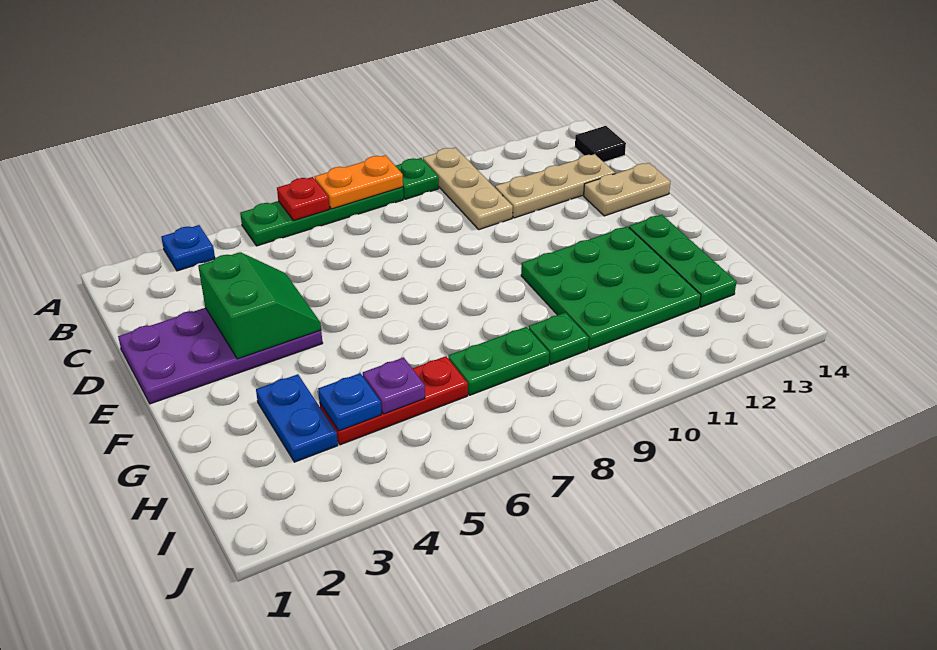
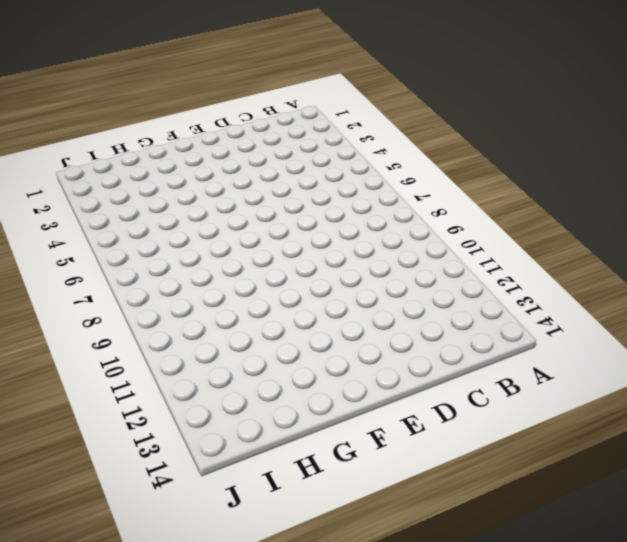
none -> blue plate A3 level 1
none -> green plate A5:A8 level 1
none -> green plate A9 level 1

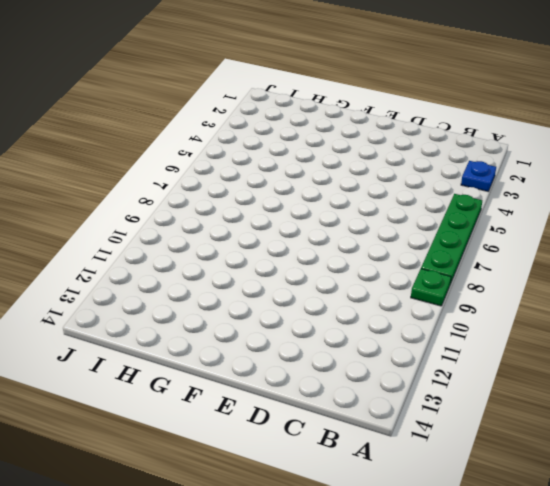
none -> tan plate A10:C10 level 1
none -> black tile B14 level 1
none -> tan plate C11:C13 level 1

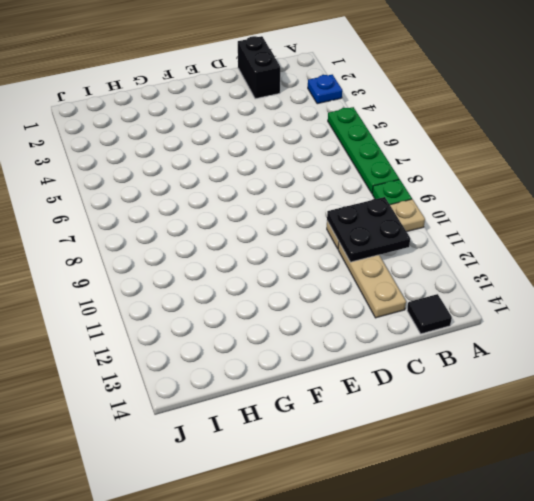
black plate B10:C11 level 2 -> none
black brick C1:C2 level 1 -> none
none -> purple plate D1:E4 level 1
none -> tan plate D13:D14 level 1
none -> green plate F10:H12 level 1

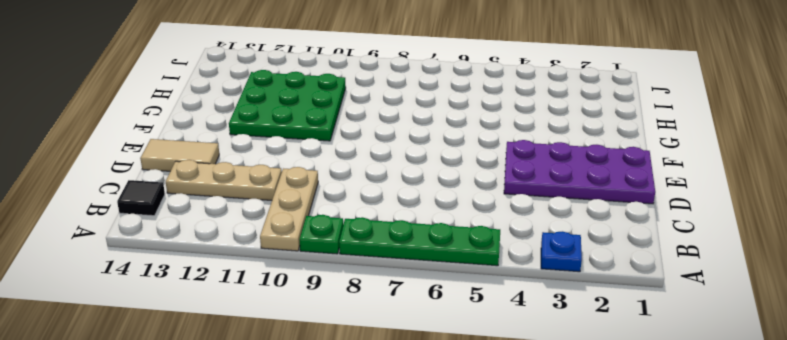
tan tile D13:D14 level 1 -> tan plate D13:D14 level 1
none -> green plate F13:H13 level 1
none -> blue plate G3:H3 level 1
none -> red plate H4:H6 level 1

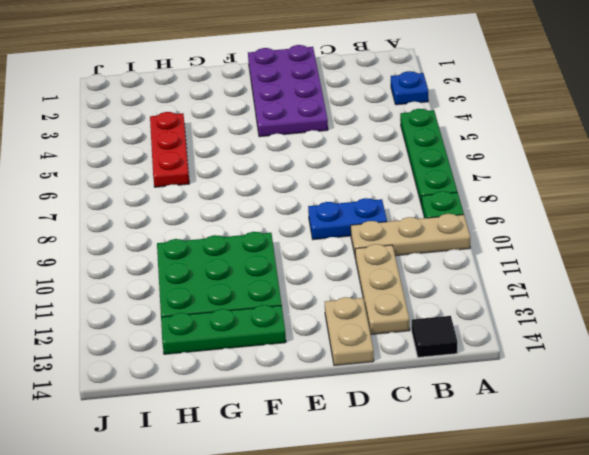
blue plate C9:D9 level 1 -> blue plate G3:H3 level 1
none -> green plate H7:H8 level 1
none -> green plate H9 level 1
none -> red plate A6 level 2

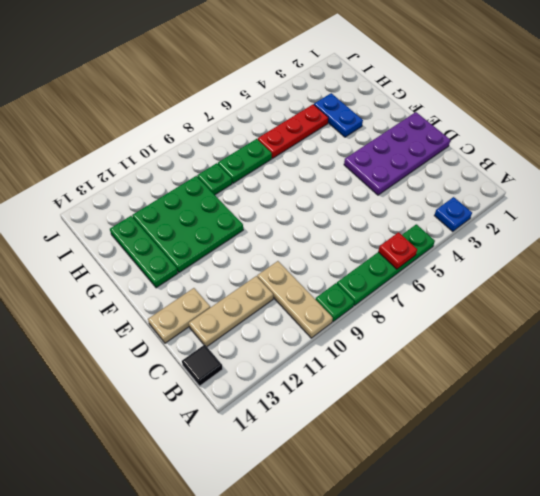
none -> orange plate A7:A8 level 2
none -> green slope D3:E4 level 2 top 3
none -> blue plate H4 level 2

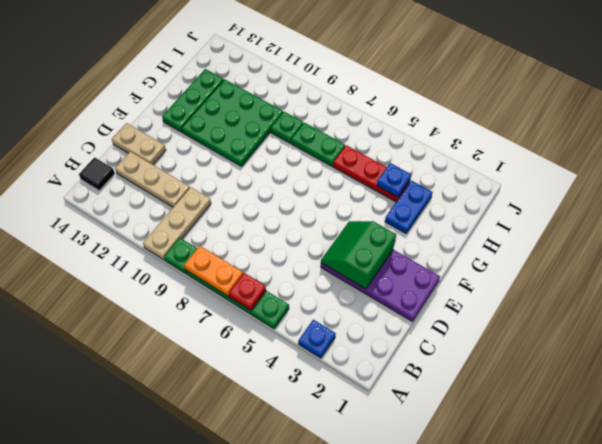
none -> purple plate H5 level 2

